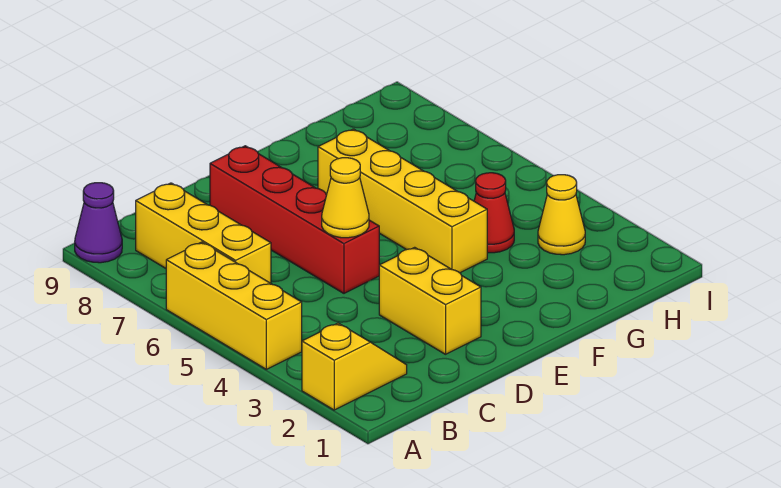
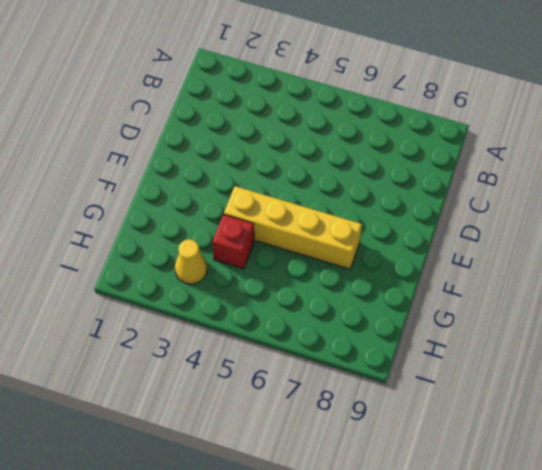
red brick G4 level 1 -> red cone G4 level 1
none -> yellow slope A2:B2 level 1 top A
none -> yellow brick A4:A6 level 1

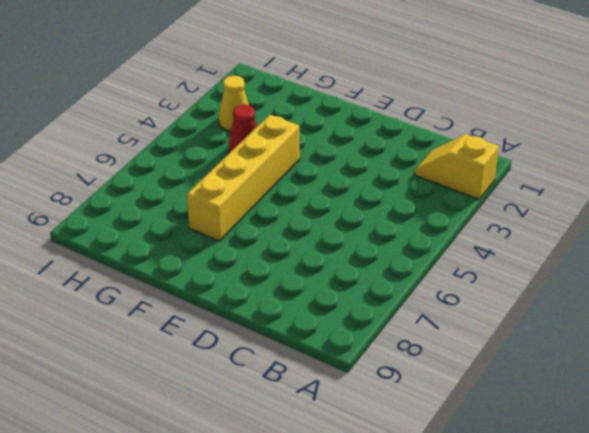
none -> yellow brick A4:A6 level 1
none -> purple cone A9 level 1

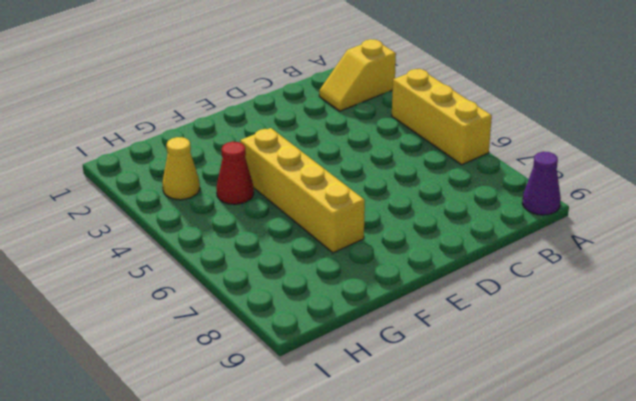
none -> yellow brick B6:B8 level 1
none -> yellow brick D2:D3 level 1

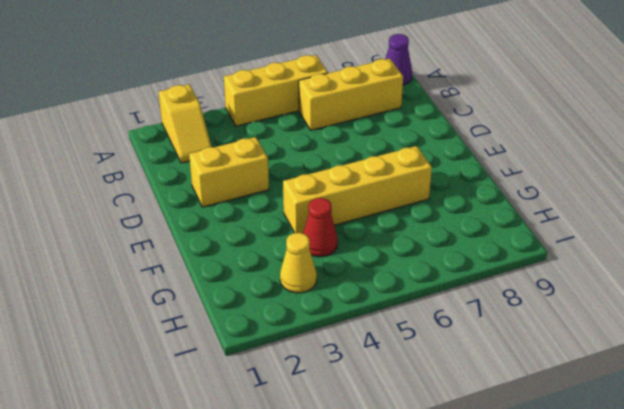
none -> red brick D5:D8 level 1
none -> yellow cone D5 level 2

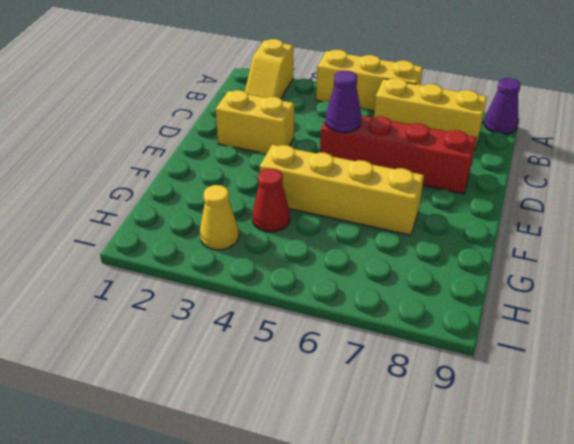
purple cone D5 level 2 -> yellow cone D5 level 2

